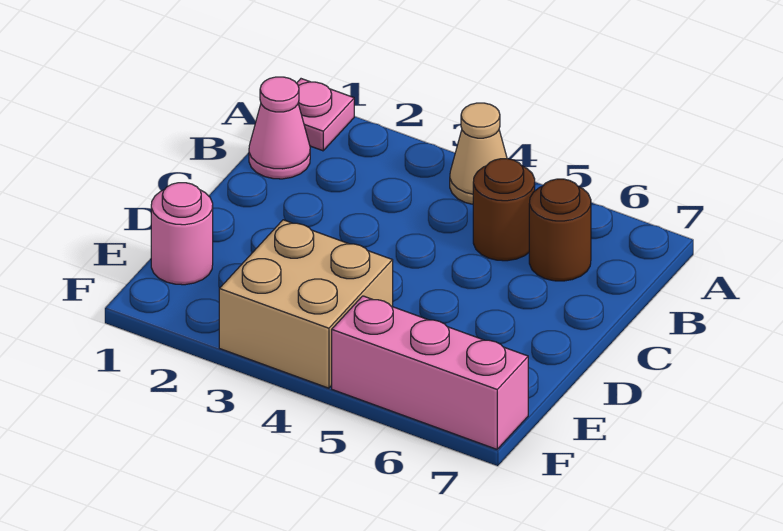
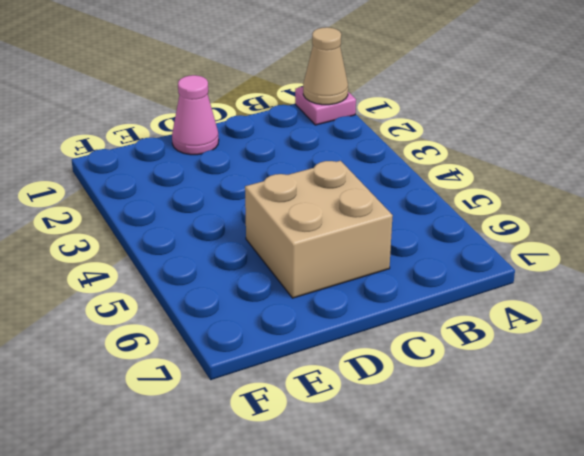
tan cone A1 level 2 -> tan cone A4 level 1
tan brick C5:D6 level 1 -> tan brick E3:F4 level 1
pink cone D1 level 1 -> pink cone B1 level 1
none -> brown round brick B5 level 1
none -> brown round brick B6 level 1

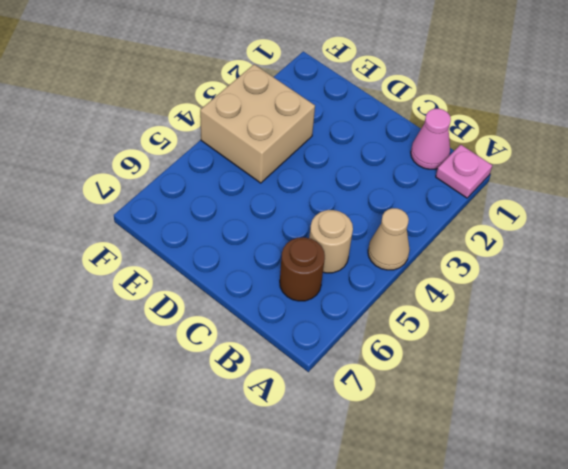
tan round brick B5 level 1 -> brown round brick B5 level 1
none -> pink round brick E1 level 1
none -> pink brick F5:F7 level 1

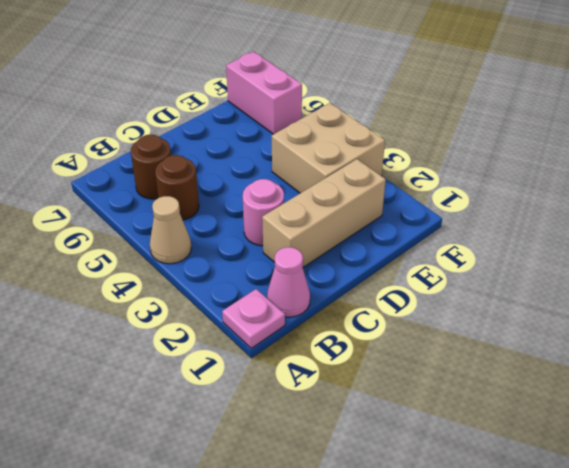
tan brick C2:E2 level 1 -> none
pink round brick C3 level 1 -> pink round brick E1 level 1
pink brick F6:F7 level 1 -> pink brick F5:F7 level 1

